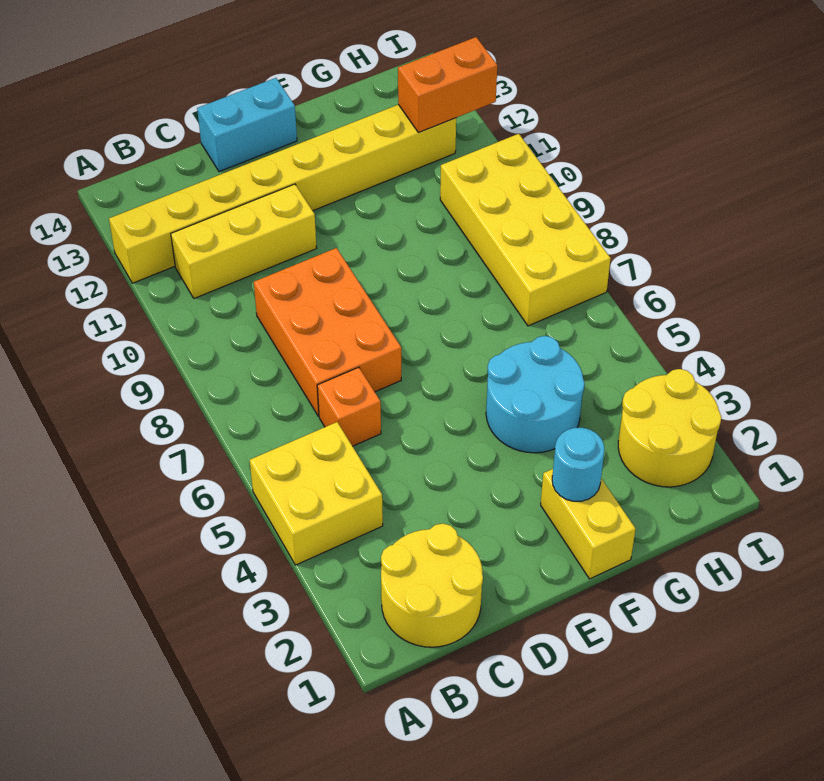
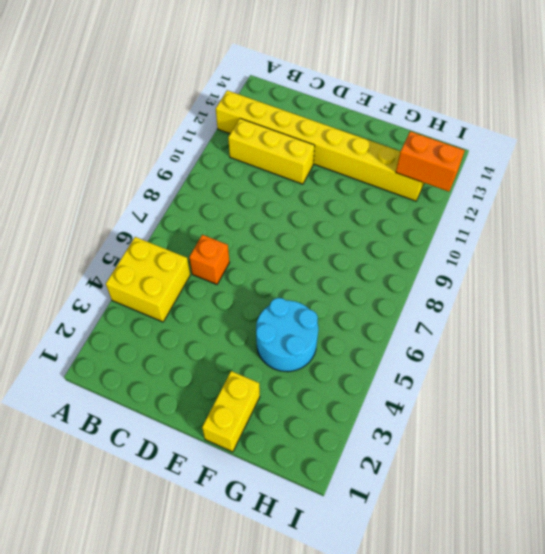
none -> yellow round brick B1:C2 level 1
none -> orange brick C7:D9 level 1
none -> cyan brick D14:E14 level 1

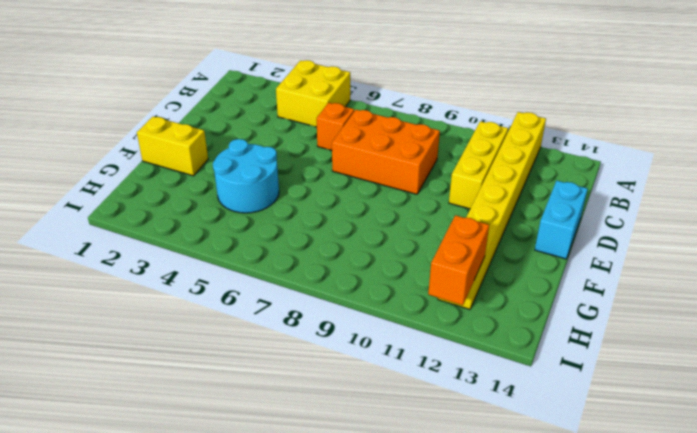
none -> yellow round brick B1:C2 level 1
none -> yellow round brick H2:I3 level 1
none -> yellow brick H7:I10 level 1

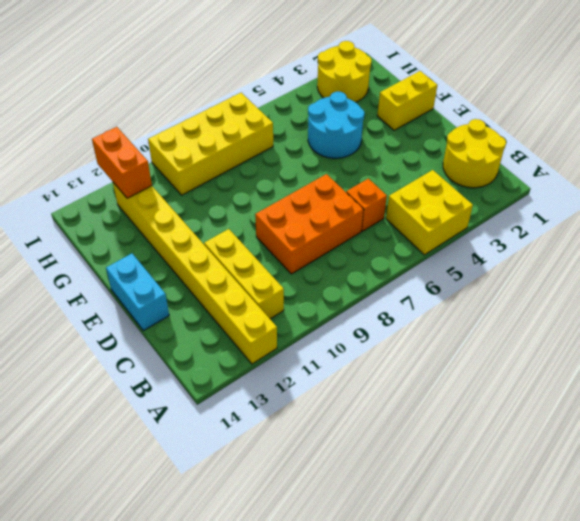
none -> cyan round brick F2 level 2

